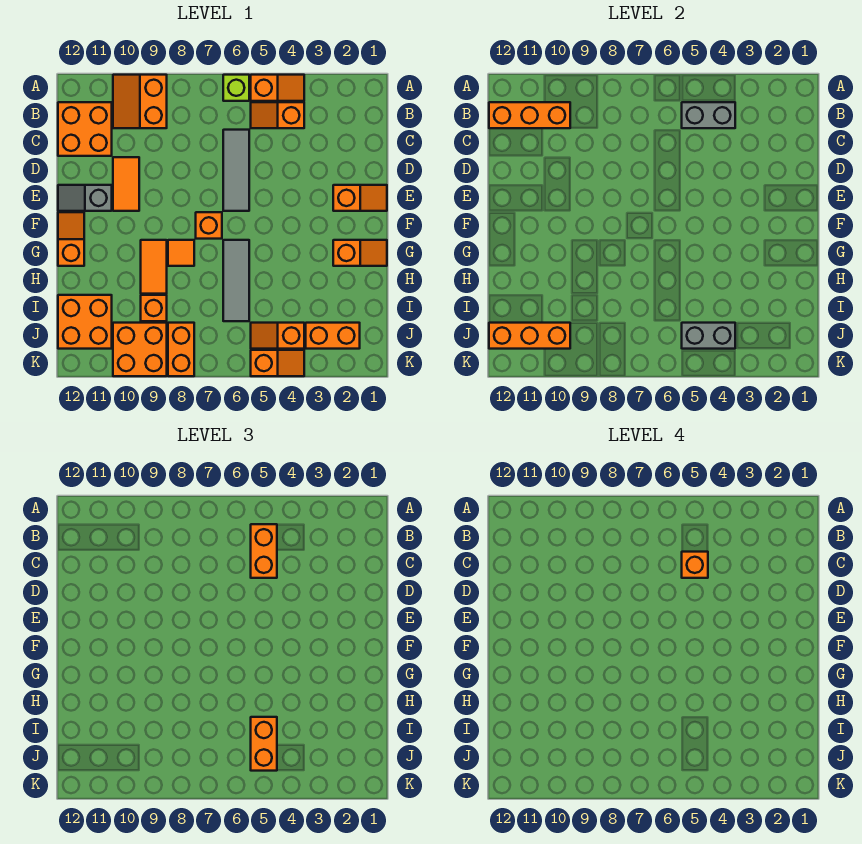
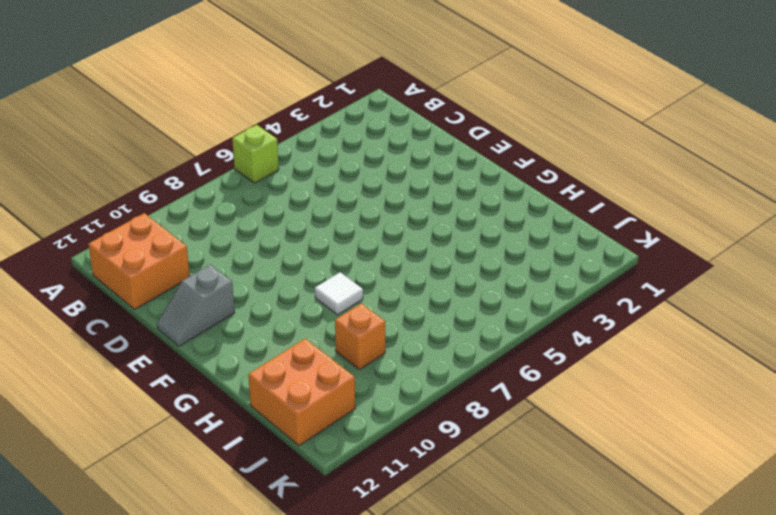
white tile G8 level 1 -> orange tile G8 level 1
none -> orange slope A4:A5 level 1 top 5
none -> orange slope A9:B10 level 1 top 9
none -> orange slope B4:B5 level 1 top 4

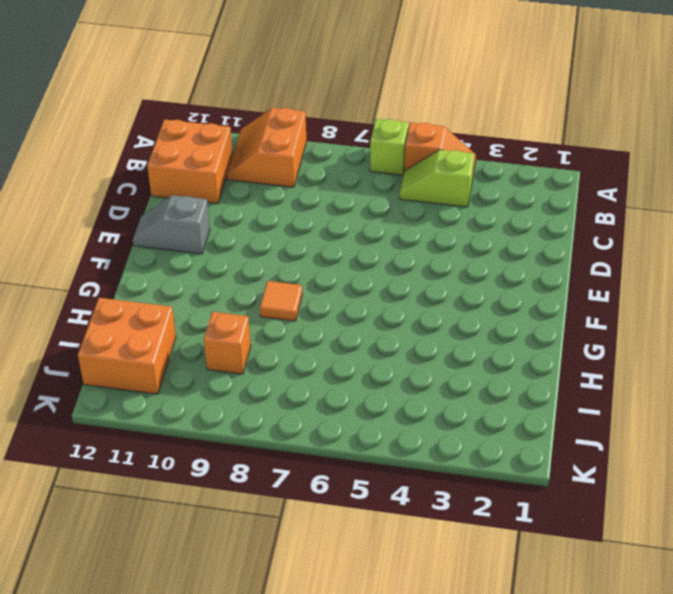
lime slope B4:B5 level 1 top 4 -> orange slope B4:B5 level 1 top 4
none -> grey tile C6:E6 level 1
none -> orange tile D10:E10 level 1
none -> orange slope E1:E2 level 1 top 2

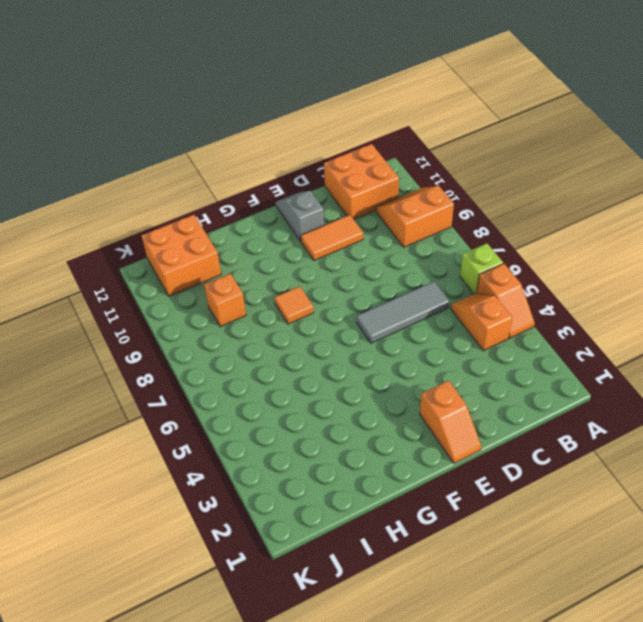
none -> orange brick F7 level 1
none -> orange slope F12:G12 level 1 top G
none -> orange slope G1:G2 level 1 top 2

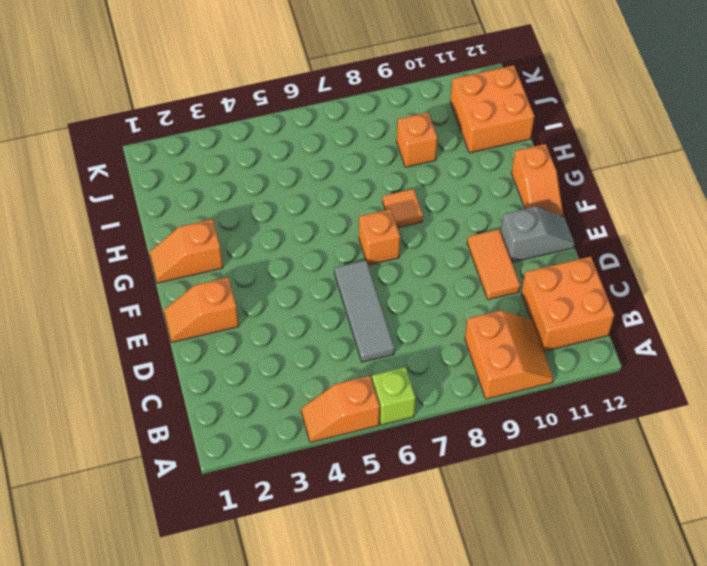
none -> orange slope B4:B5 level 1 top 4
none -> grey tile G6:I6 level 1
none -> orange tile G9:H9 level 1

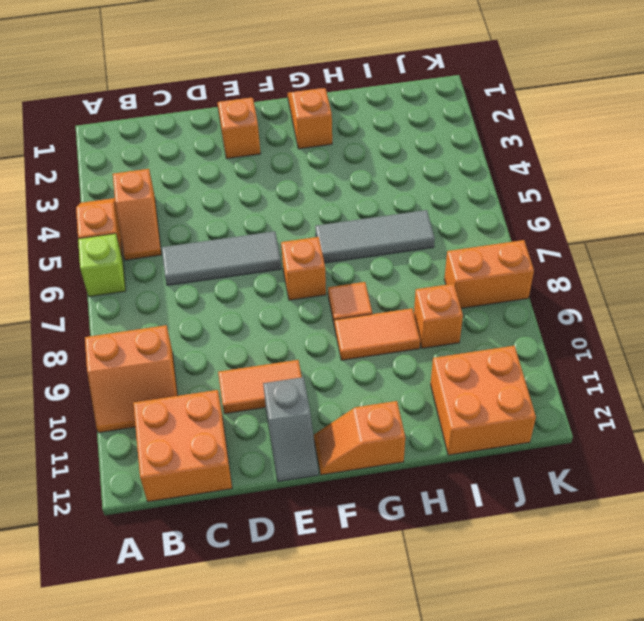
none -> orange brick J2:J3 level 1
none -> orange slope J4:J5 level 1 top 4
none -> orange brick J9:K10 level 1

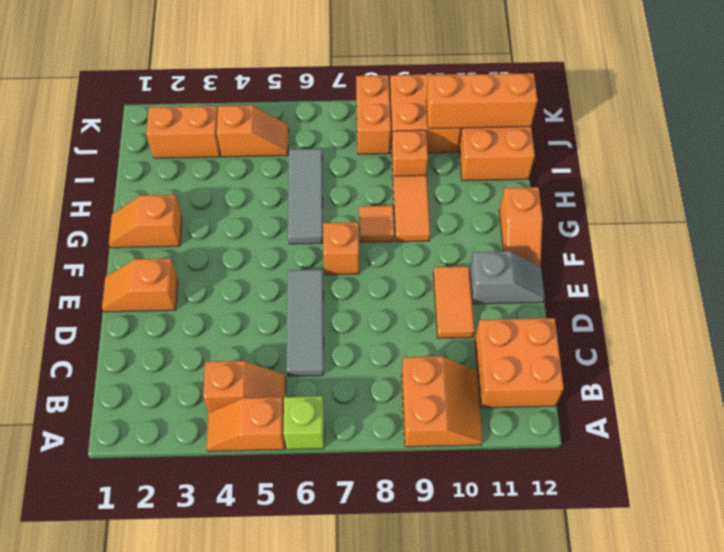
none -> orange slope K4:K5 level 1 top 5
none -> grey brick B4:B5 level 2
none -> orange brick B10:B12 level 2

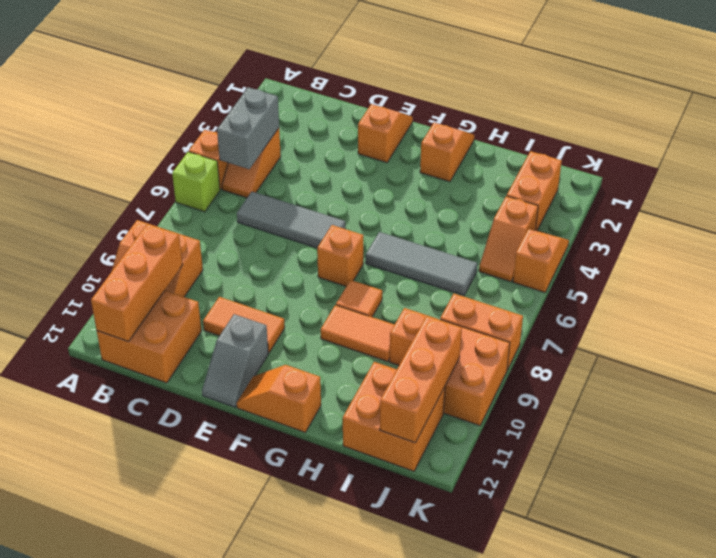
none -> grey brick J4:J5 level 2
none -> orange brick B5:C5 level 3
none -> orange brick I5:J5 level 3

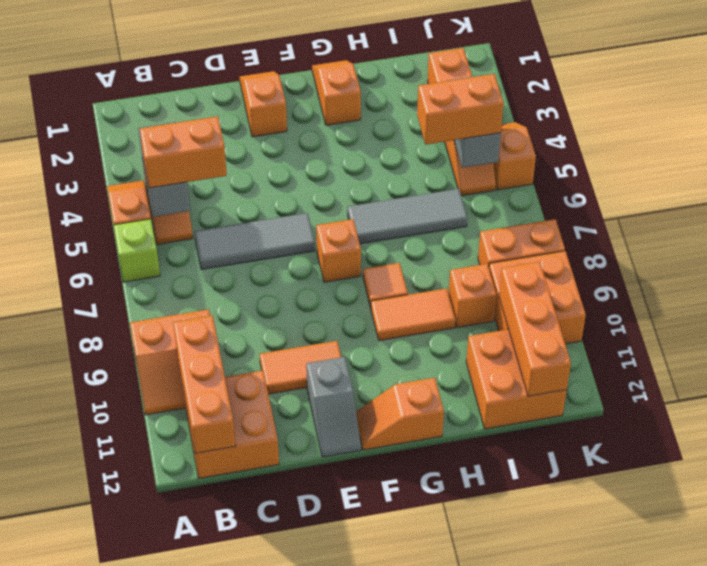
none -> orange brick C5 level 4

